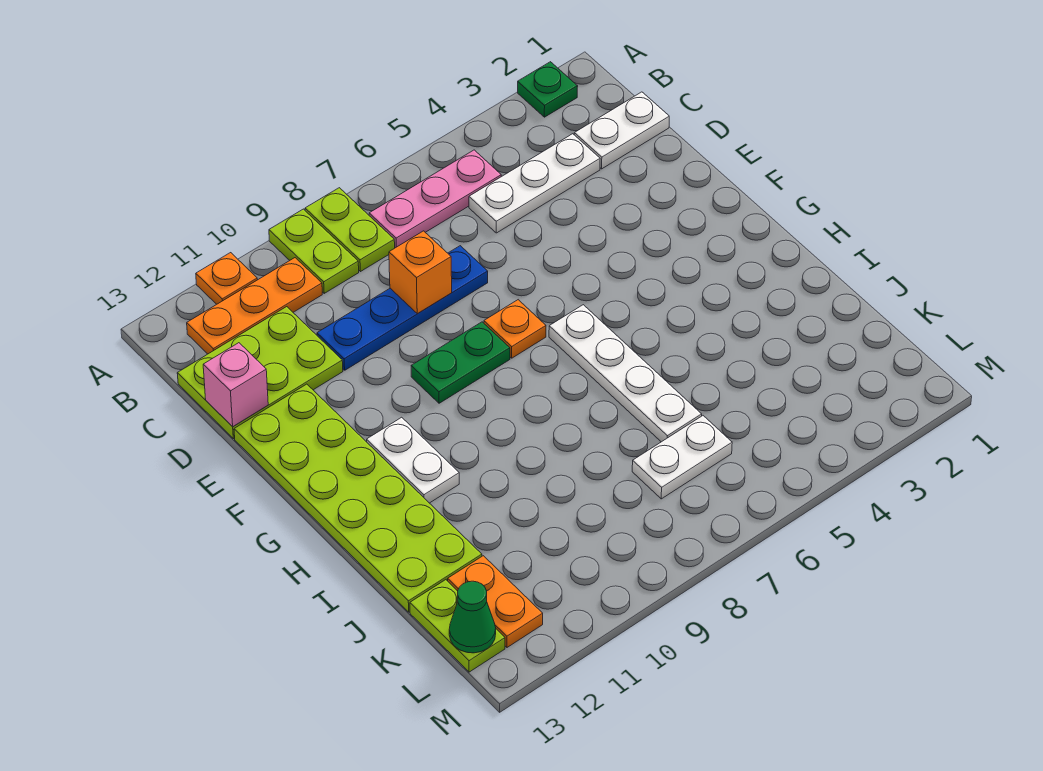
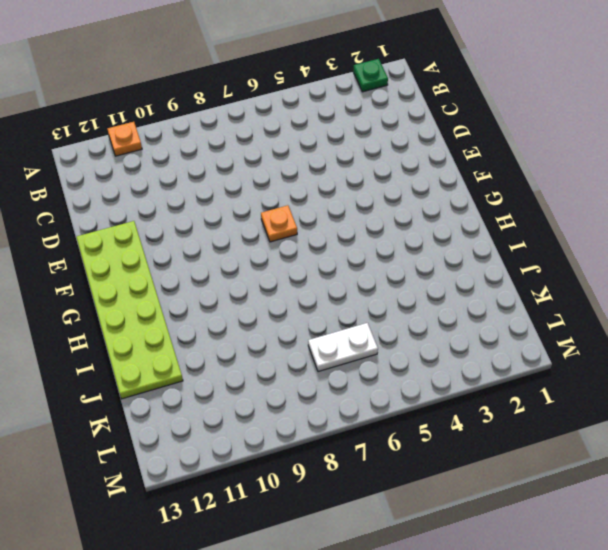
none -> lime plate A8:B8 level 1
none -> lime plate A9:B9 level 1
none -> pink plate B5:B7 level 1

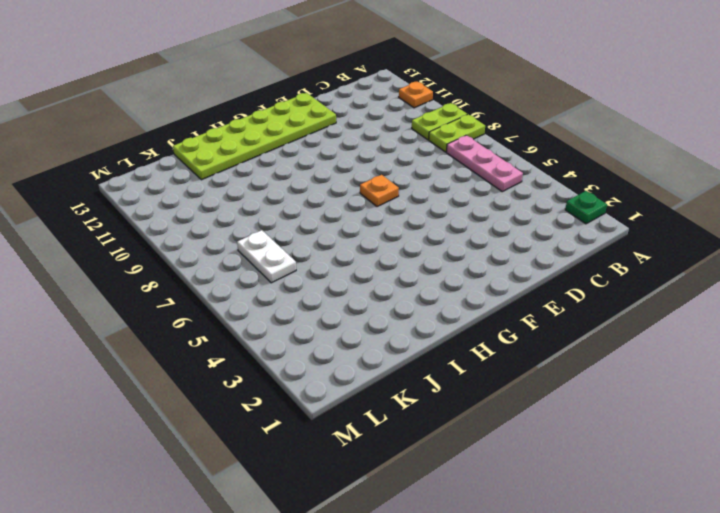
none -> orange plate B10:B12 level 1
none -> white plate C1:C2 level 1
none -> white plate C3:C5 level 1

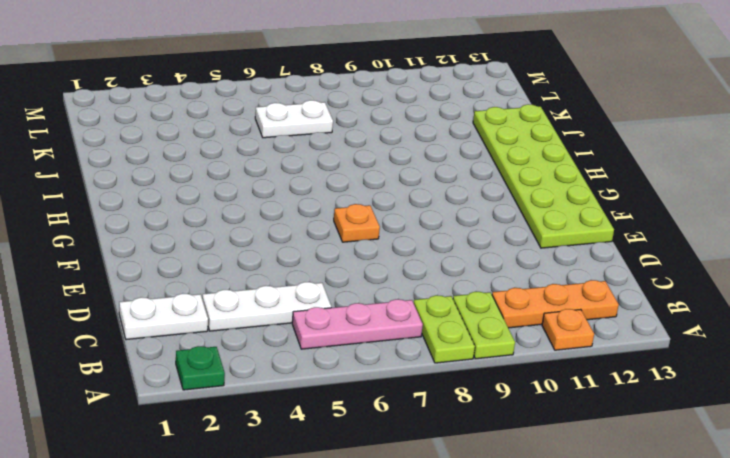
none -> lime plate C11:D13 level 1
none -> blue plate D7:D10 level 1
none -> green plate F8:F9 level 1

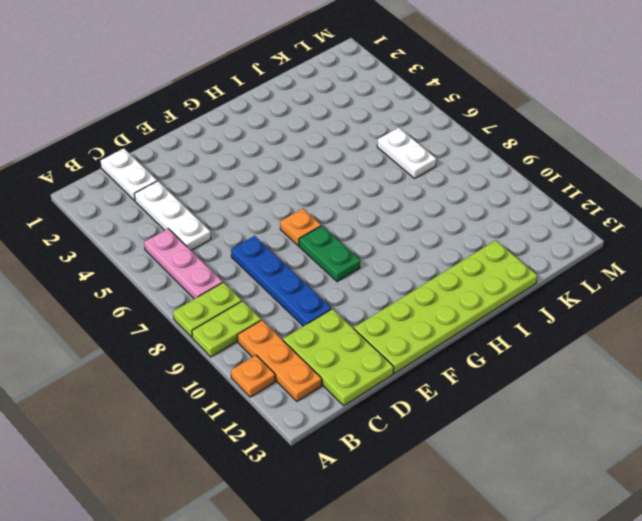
none -> green plate A2 level 1
none -> white plate G6:J6 level 1
none -> white plate G11:H11 level 1

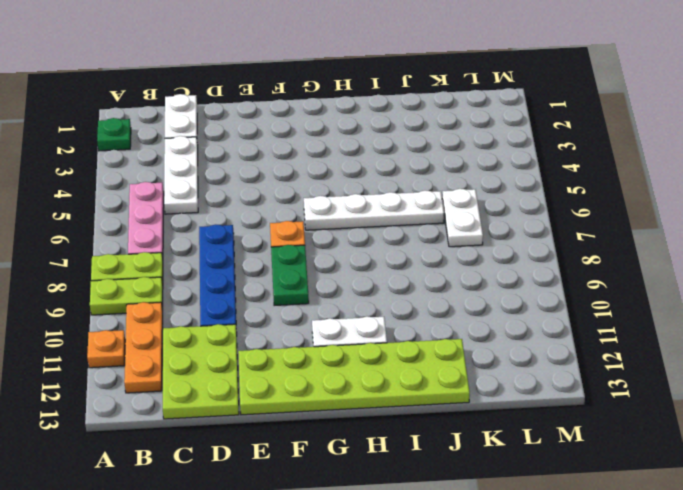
none -> orange plate K12:L12 level 1
none -> lime plate K13:L13 level 1
none -> orange brick D8 level 2

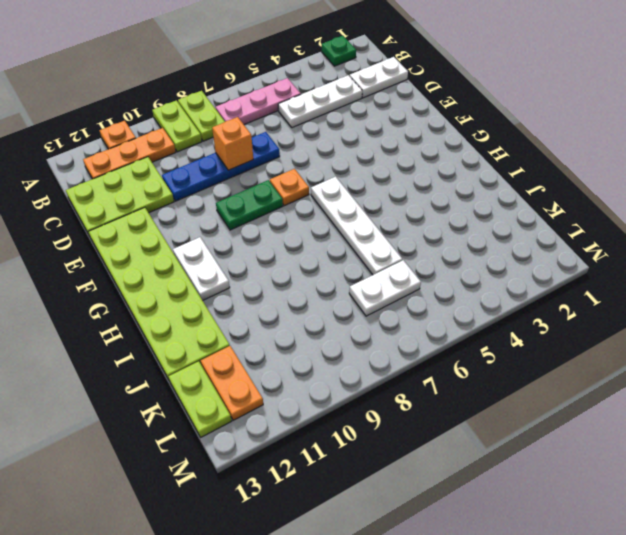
none -> pink brick D13 level 2
none -> green cone L13 level 2

